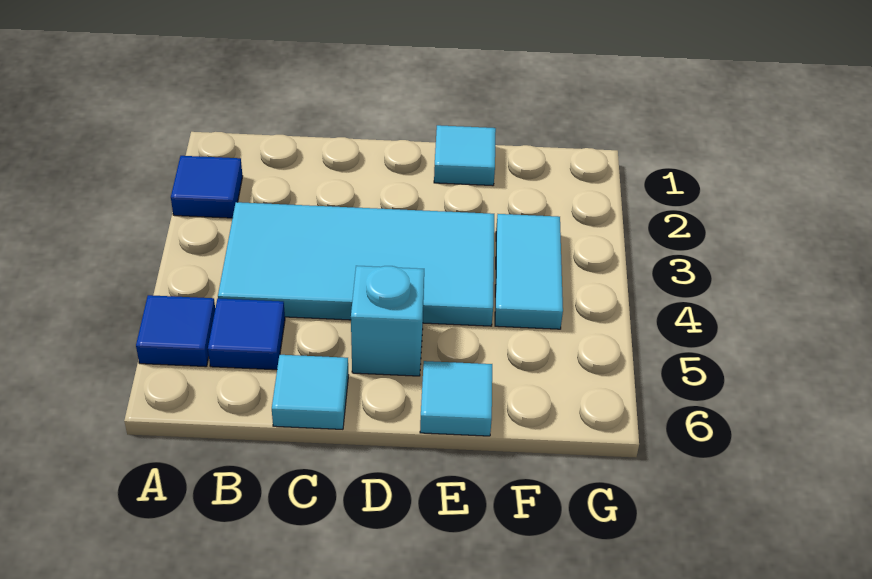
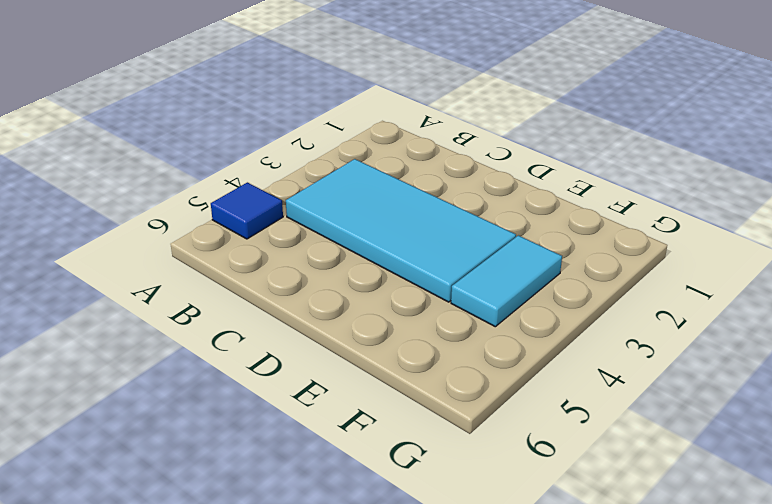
none -> blue tile A2 level 1
none -> blue tile B5 level 1

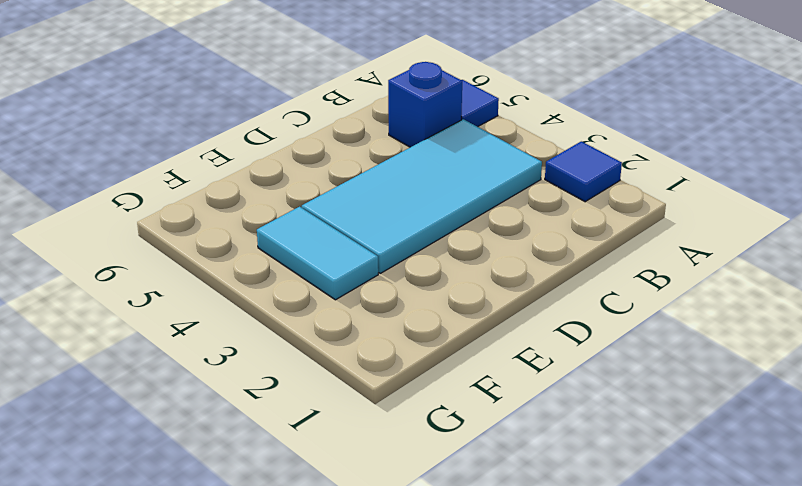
blue brick B5 level 1 -> blue tile B5 level 1
none -> cyan tile C6 level 1
none -> cyan brick D5 level 1

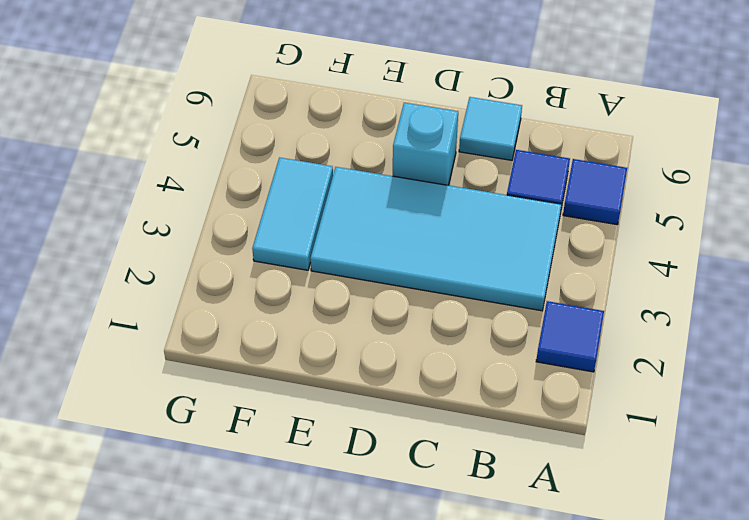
none -> cyan tile E1 level 1
none -> cyan tile E6 level 1

